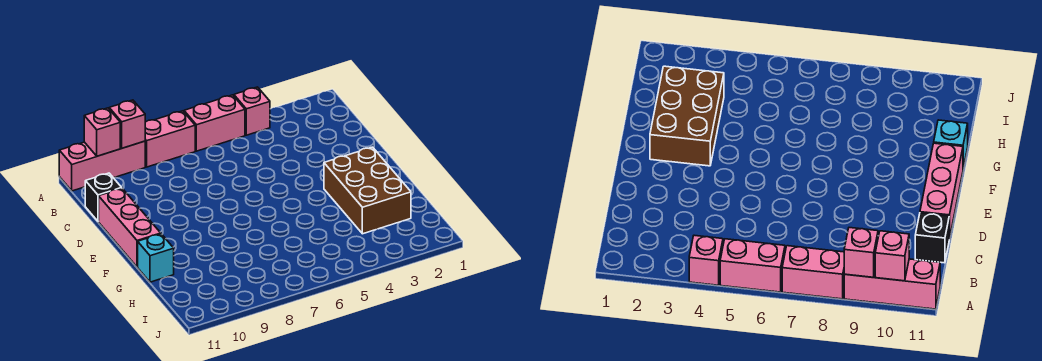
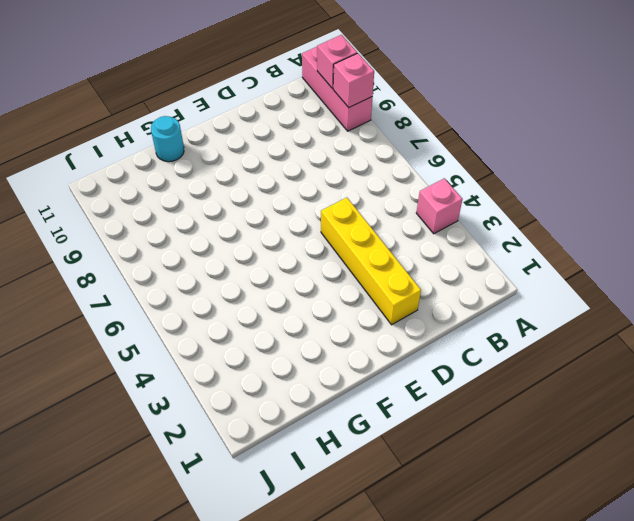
yellow brick D2:D5 level 1 -> none
cyan round brick G11 level 1 -> cyan brick G11 level 1
none -> pink brick A5:A6 level 1
none -> pink brick A7:A8 level 1

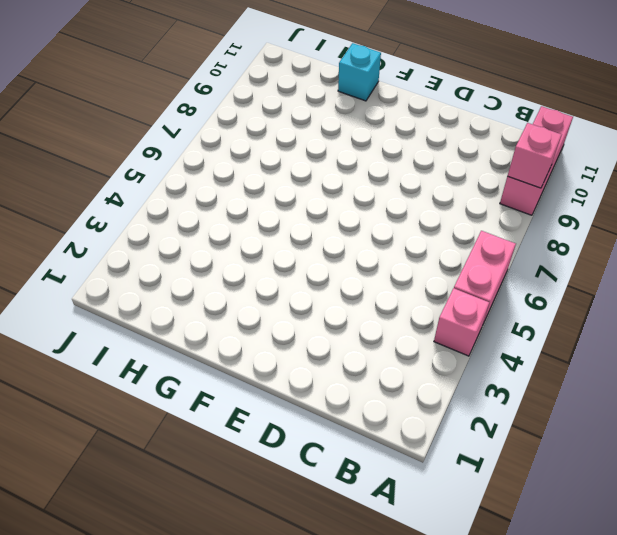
none -> pink brick A7:A8 level 1
none -> black brick C11 level 1

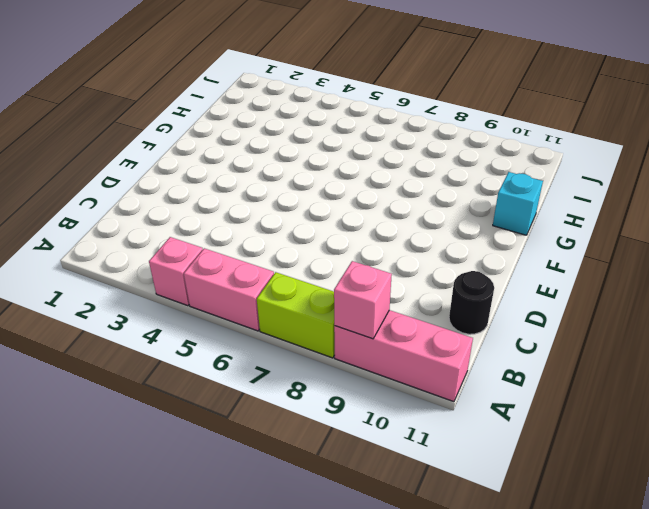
lime brick A7:A8 level 1 -> pink brick A7:A8 level 1
black round brick C11 level 1 -> black brick C11 level 1
none -> pink brick D11:F11 level 1
none -> brown brick F2:H3 level 1

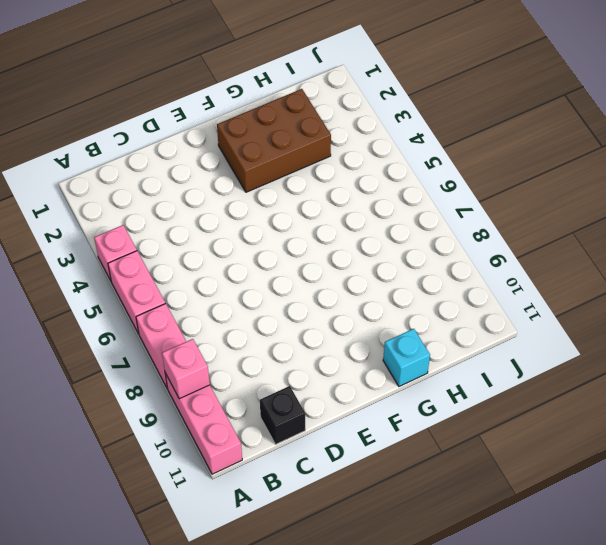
none -> pink brick D11:F11 level 1
none -> pink brick A10 level 2

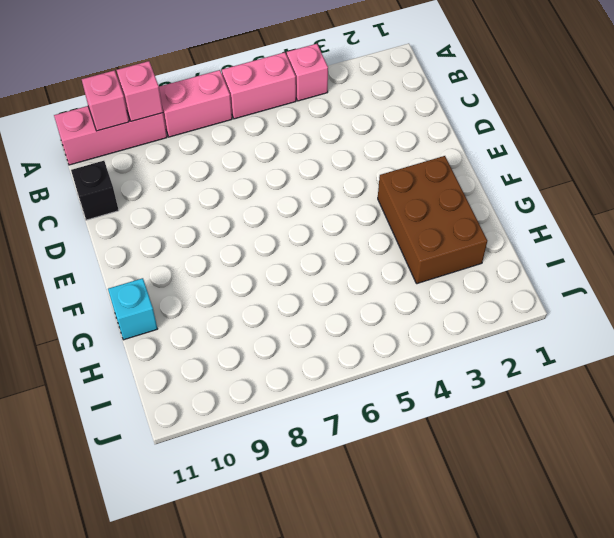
none -> pink brick D11:F11 level 1

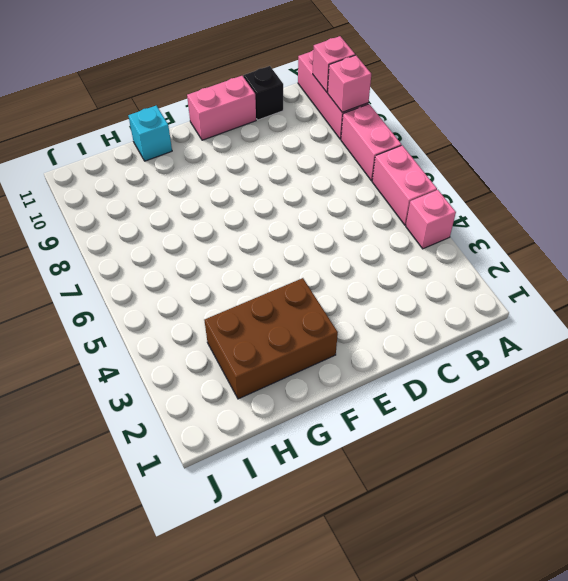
pink brick D11:E11 level 1 -> pink brick D11:F11 level 1

